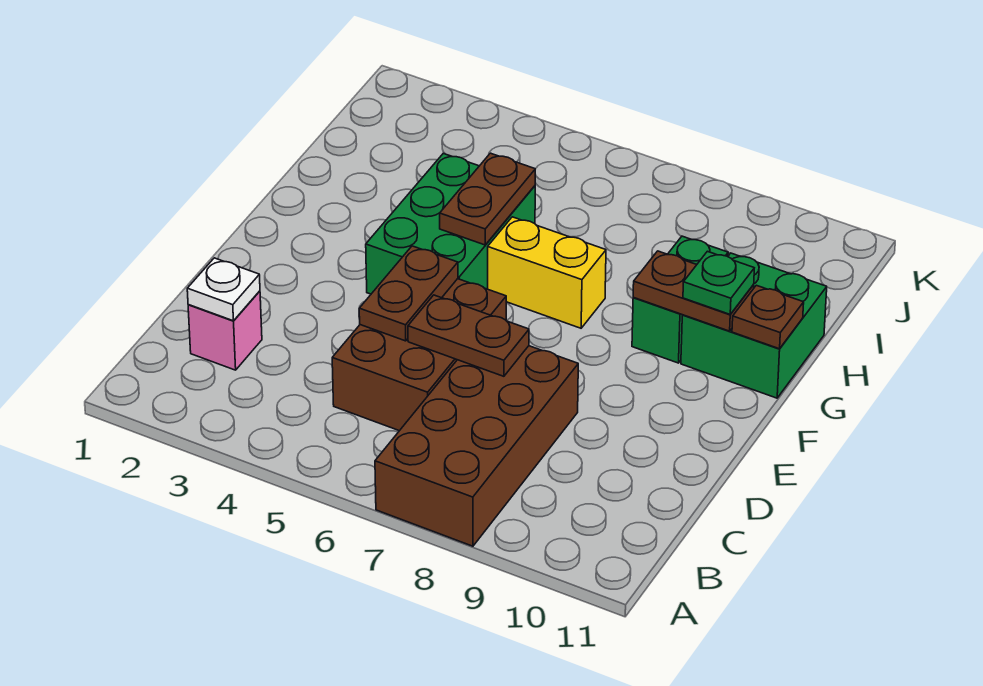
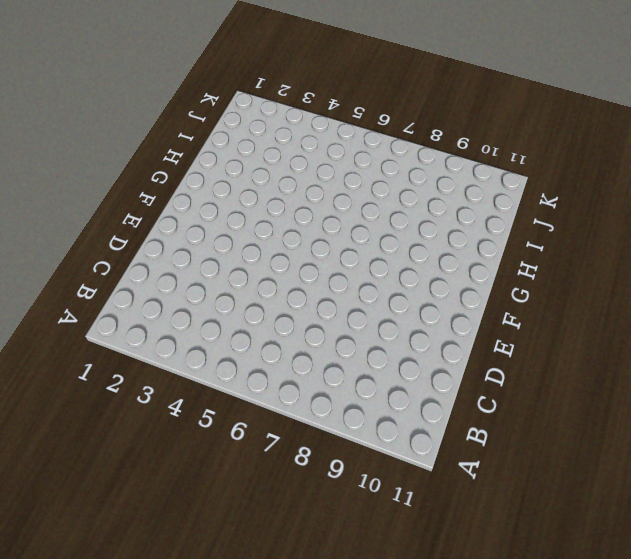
none -> brown brick A7:D8 level 1
none -> pink brick C2 level 1
none -> brown brick C5:E6 level 1

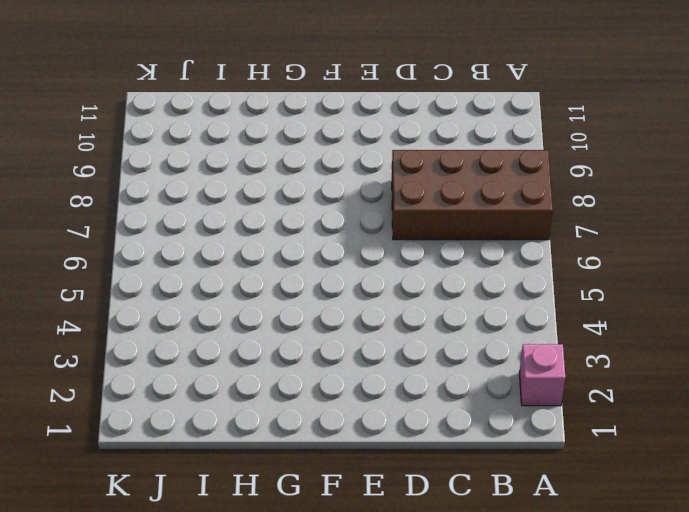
pink brick A2 level 1 -> pink brick C2 level 1
none -> brown brick C5:E6 level 1
none -> green brick F4:H5 level 1
none -> yellow brick G6:G7 level 1

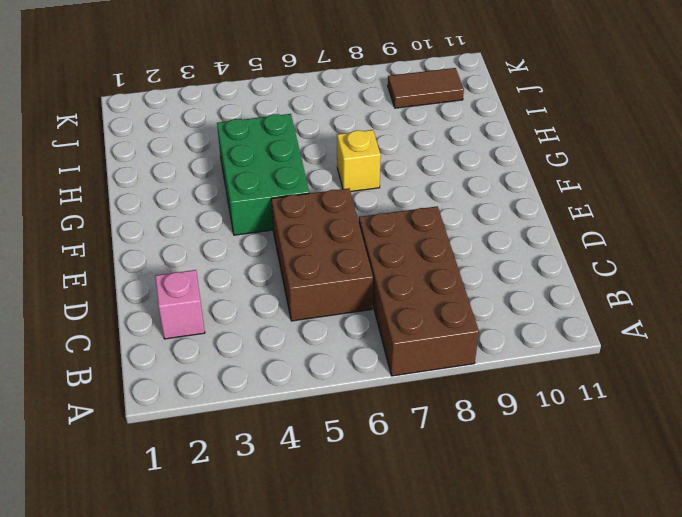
yellow brick G7 level 1 -> yellow brick G6:G7 level 1
brown tile J9:J10 level 1 -> none
none -> green brick G9:H9 level 1
none -> green brick G10:H11 level 1
none -> white plate C2 level 2

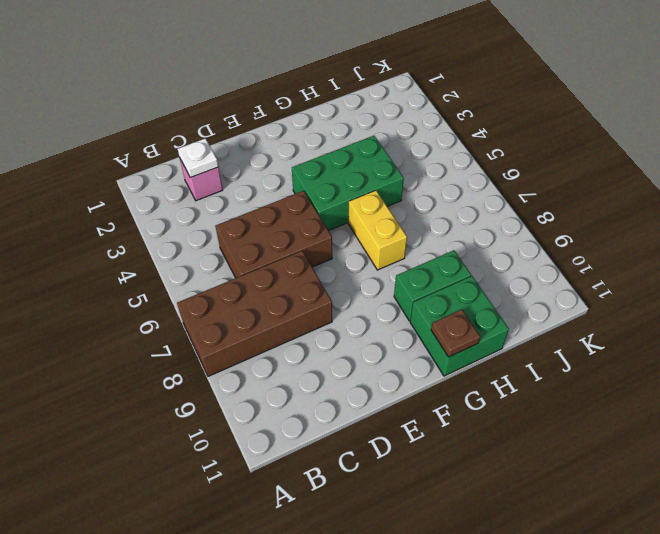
none -> brown plate D5:E5 level 2
none -> brown plate D6:D7 level 2
none -> brown plate G5:H5 level 2

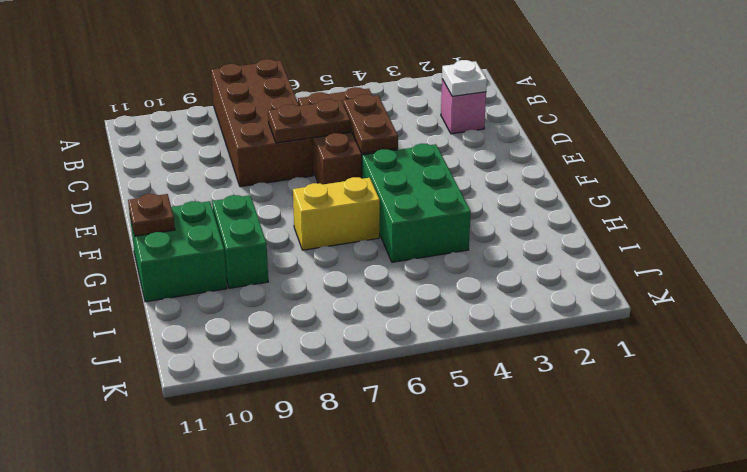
none -> brown plate G5:H5 level 2
none -> brown plate G9:G10 level 2
none -> green plate G10 level 3

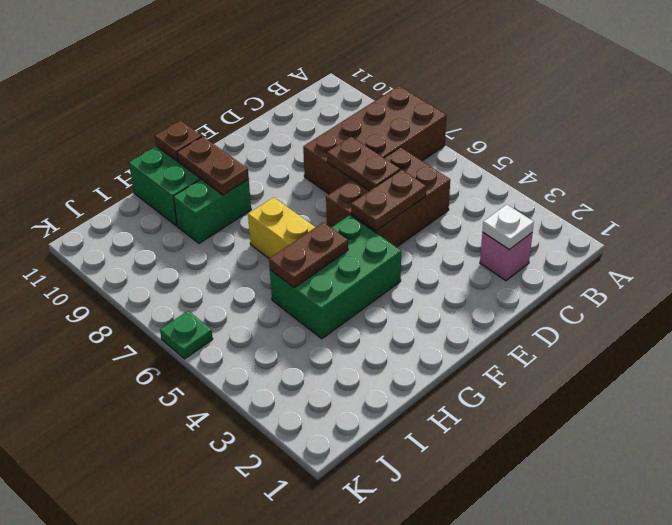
green plate K6 level 1 -> green plate G10 level 3

